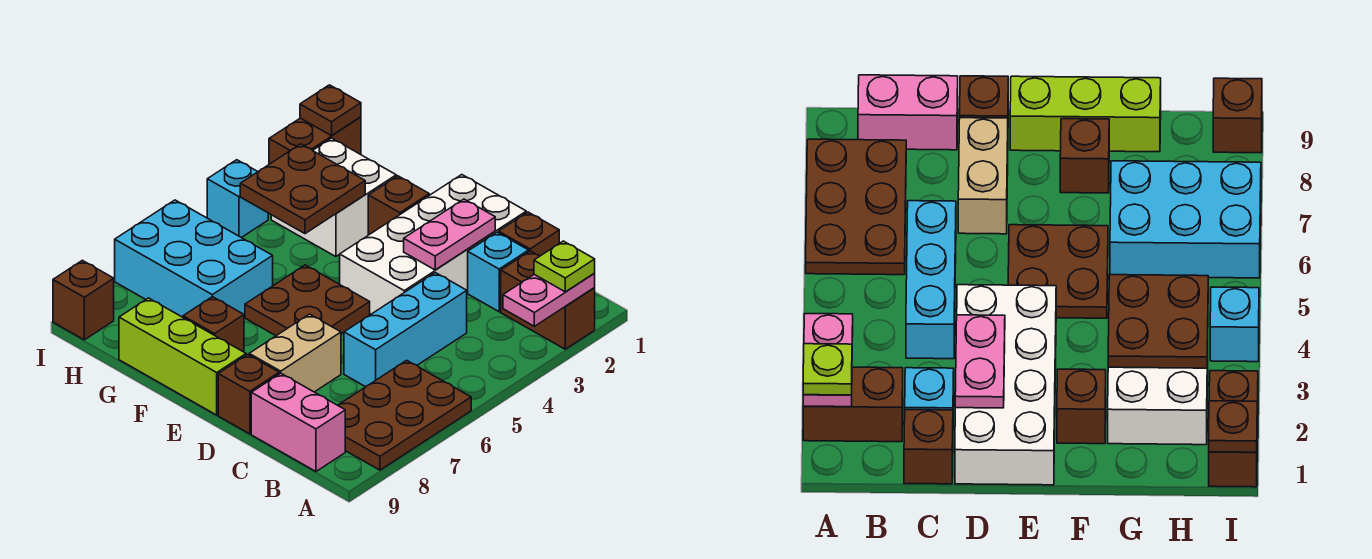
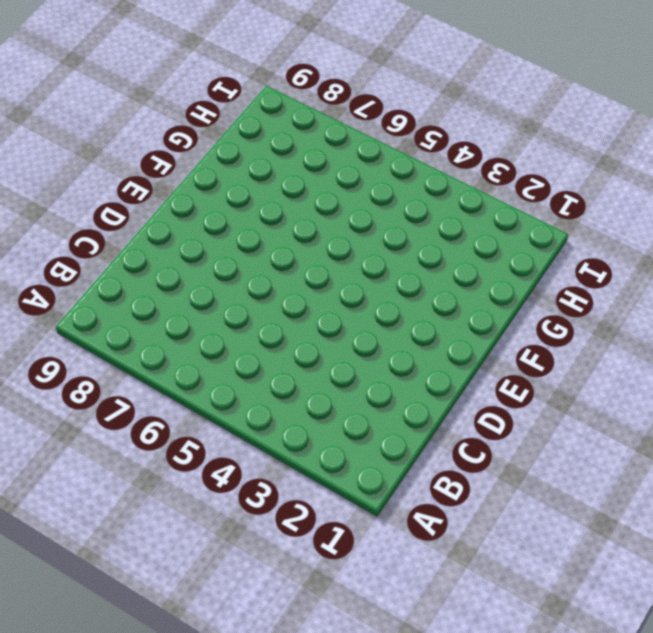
none -> brown brick A2:B2 level 1
none -> brown plate A6:B8 level 1
none -> pink brick B9:C9 level 1

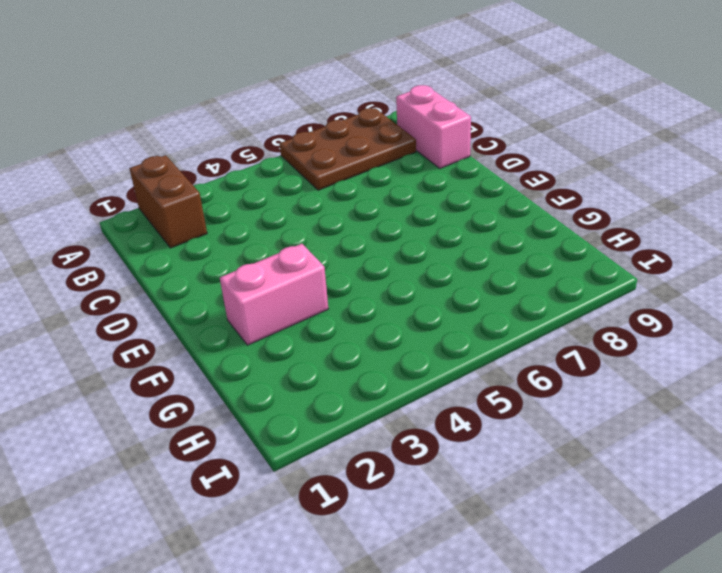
pink brick F2:F3 level 1 -> brown brick F2 level 1
none -> brown brick C1 level 1
none -> cyan brick C2 level 1
none -> cyan brick C4:C6 level 1

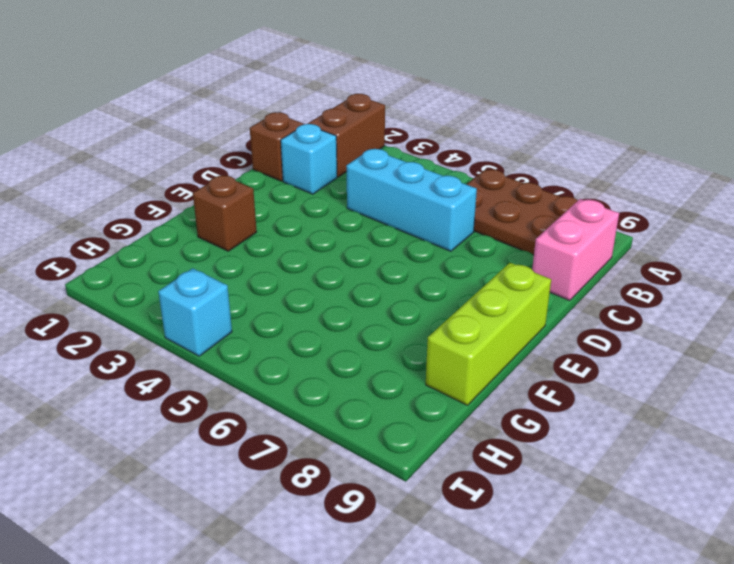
none -> white brick D1:E4 level 1
none -> tan brick D7:D8 level 1
none -> brown brick D9 level 1

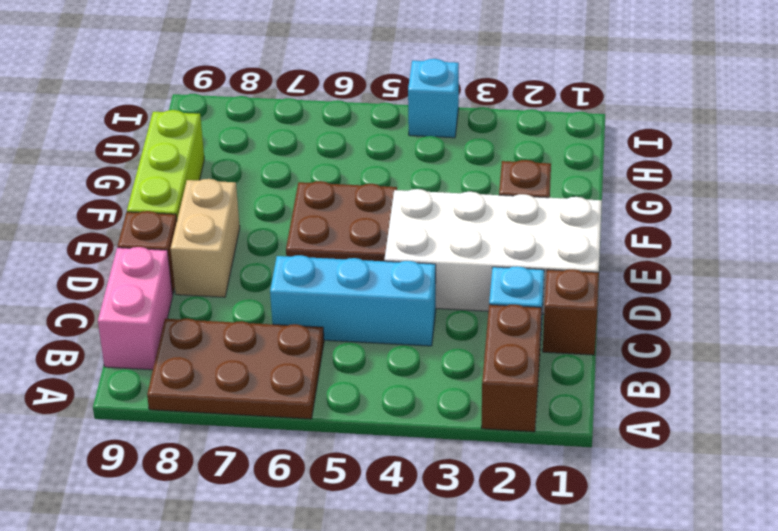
tan brick D8:E8 level 1 -> tan brick D7:D8 level 1
none -> brown brick F8 level 1
none -> white brick G2:H3 level 1
none -> cyan brick G6:I7 level 1

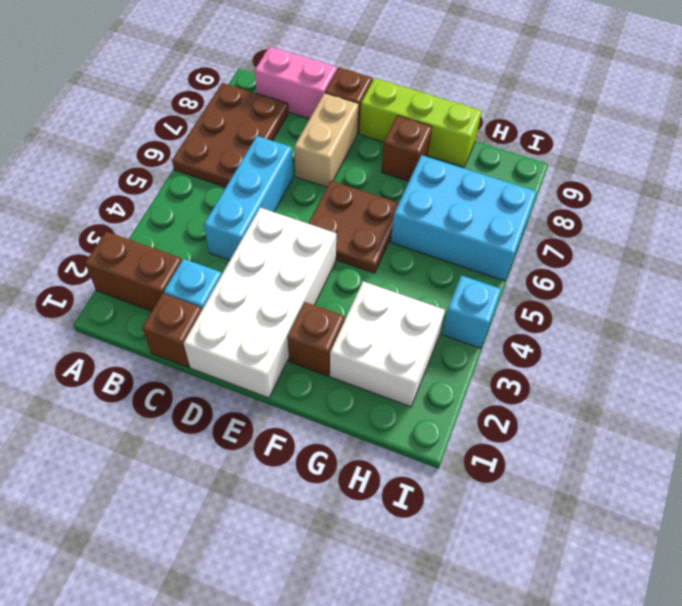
none -> brown brick I1:I2 level 1
none -> brown brick I9 level 1
none -> pink plate A2:A3 level 2

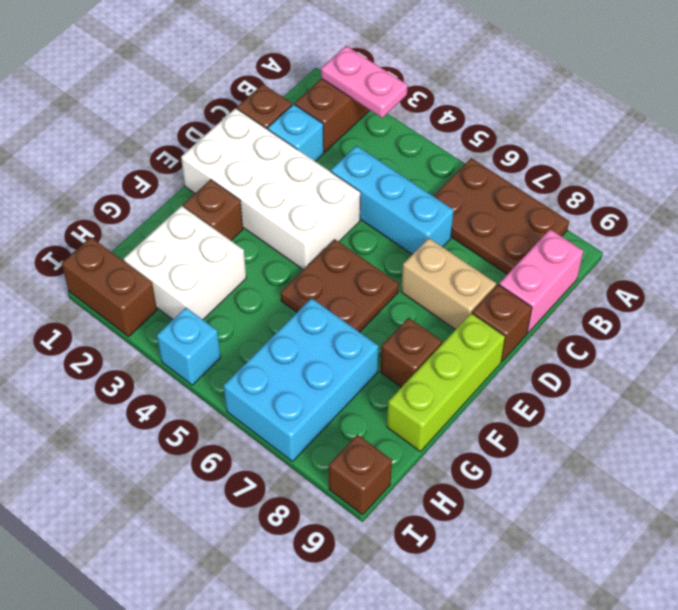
none -> pink plate D2:D3 level 2
none -> brown plate G3:H4 level 2
none -> brown plate I1 level 2

